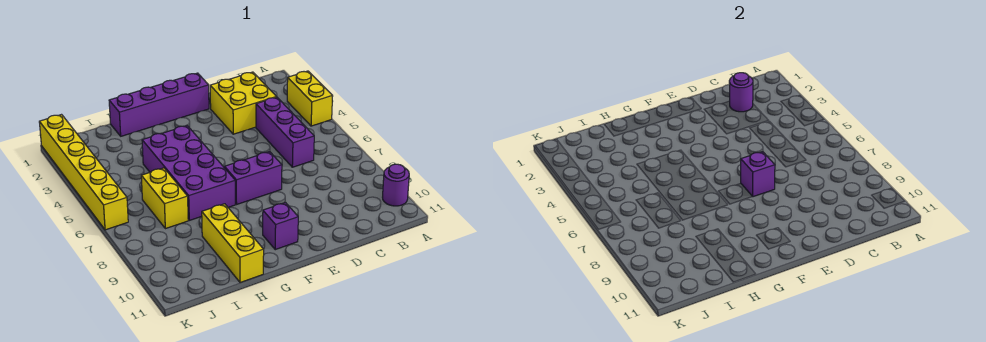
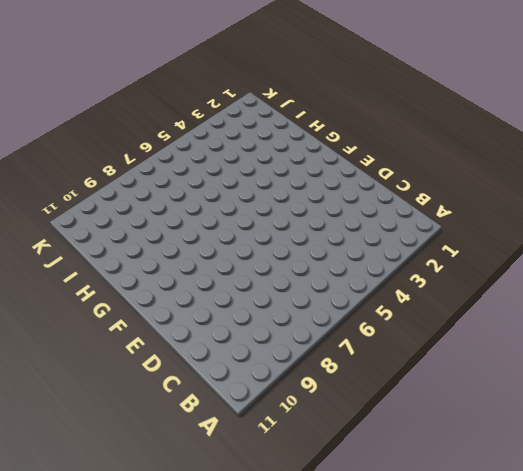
none -> yellow brick A3:A4 level 1
none -> purple round brick A10 level 1
none -> yellow brick C2:D3 level 1

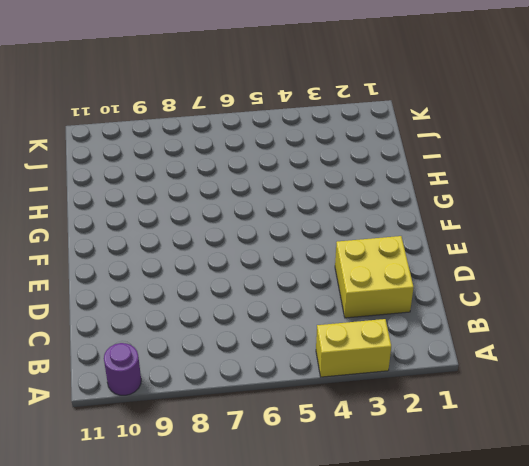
none -> purple brick C4:C6 level 1
none -> purple brick E1:H1 level 1
none -> purple brick E7:F7 level 1

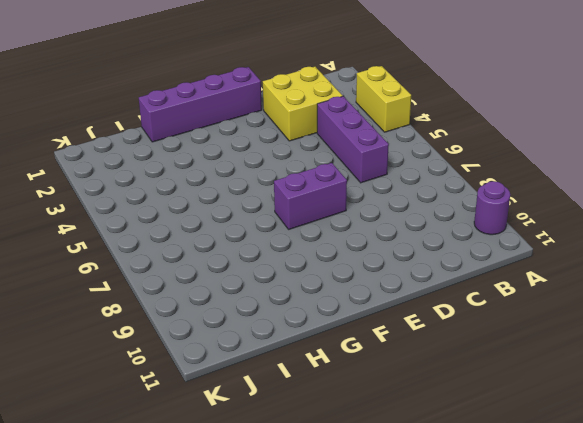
none -> purple brick F10 level 1
none -> purple brick G4:H7 level 1
none -> yellow brick H9:H11 level 1

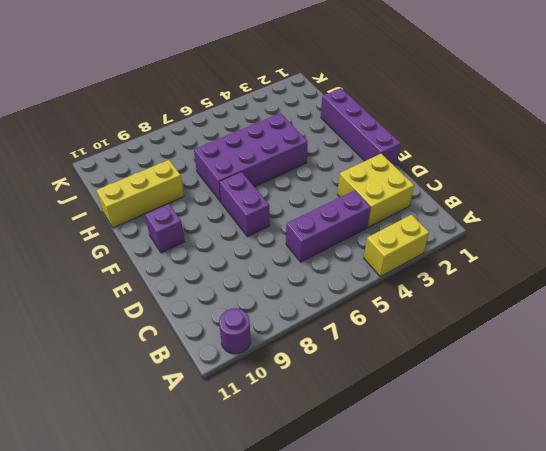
none -> yellow brick I6:I7 level 1
none -> yellow brick K1:K6 level 1
none -> purple round brick C2 level 2

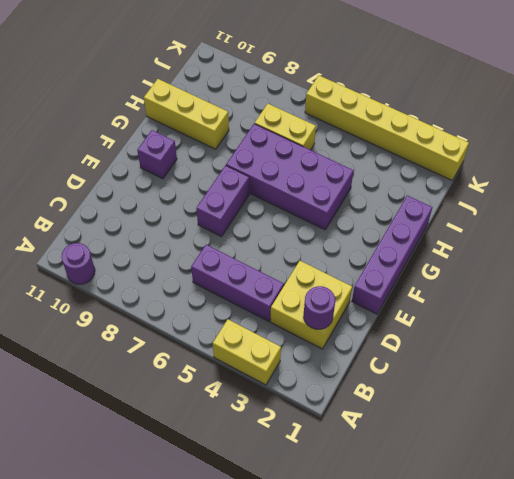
none -> purple brick E7 level 2

